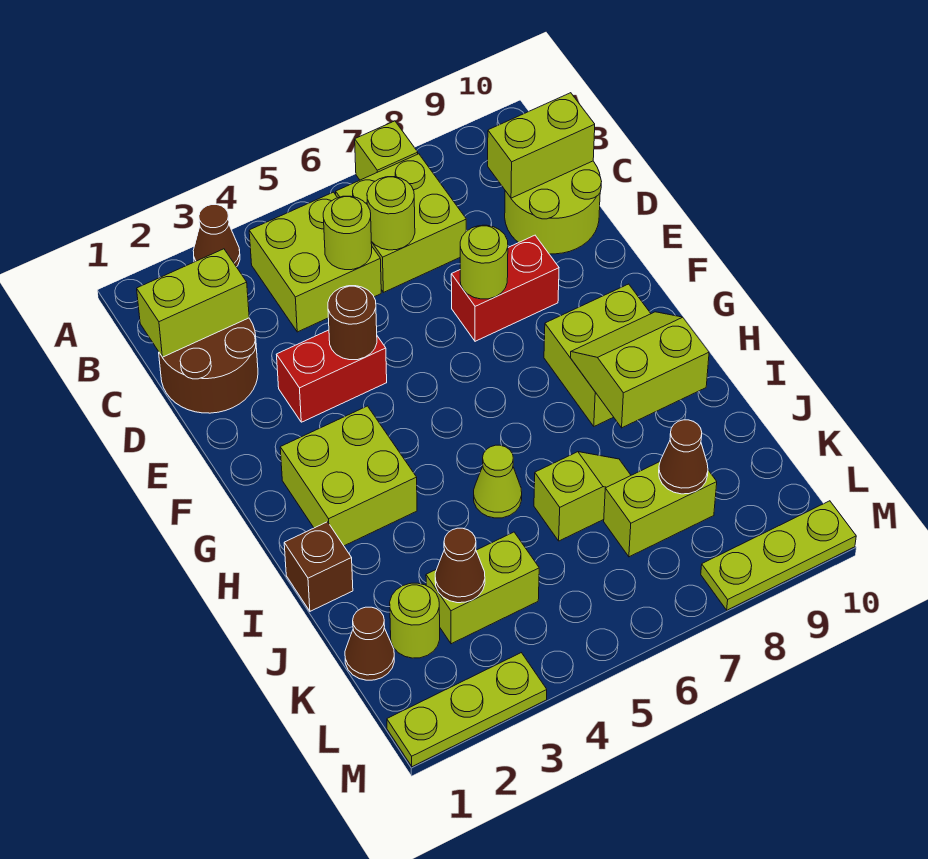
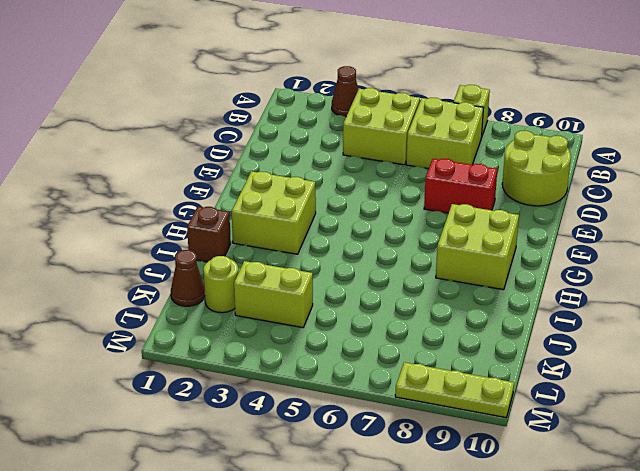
none -> brown round brick C1:D2 level 1
none -> red brick E3:E4 level 1
none -> lime cone I5 level 1

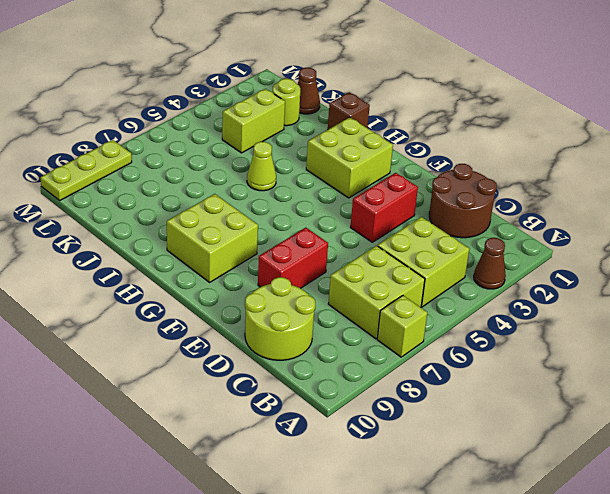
none -> lime slope J6:J7 level 1 top 6
none -> lime brick K7:K8 level 1
none -> lime plate M1:M3 level 1

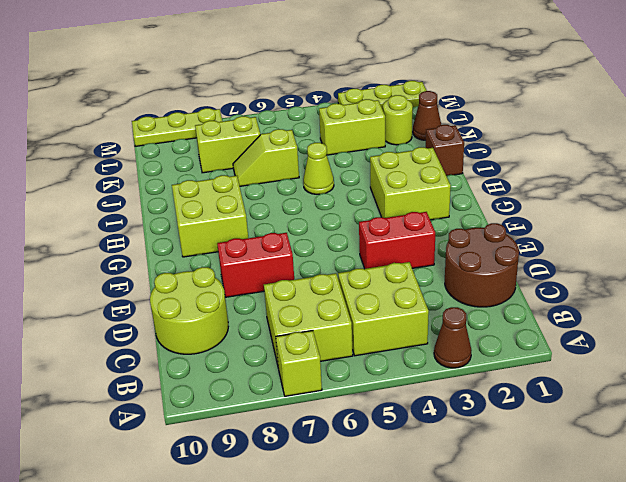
none -> lime brick C1:C2 level 2
none -> lime round brick C5 level 2
none -> lime round brick C6 level 2

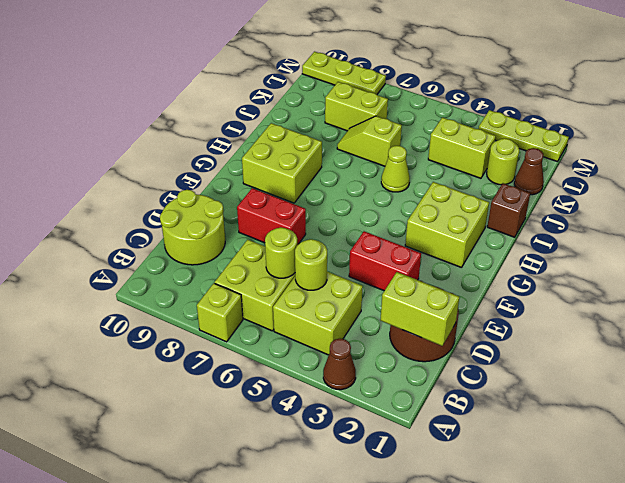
none -> lime brick C9:C10 level 2
none -> brown round brick E4 level 2
none -> lime round brick E7 level 2

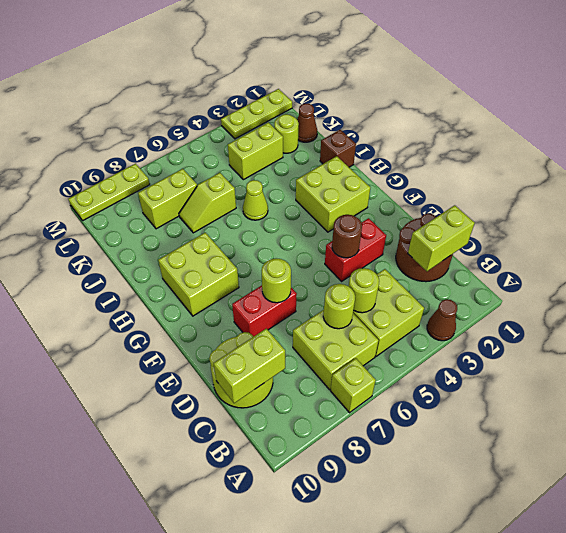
none -> lime slope H8:I9 level 2 top I
none -> brown cone K3 level 2
none -> brown cone K8 level 2

